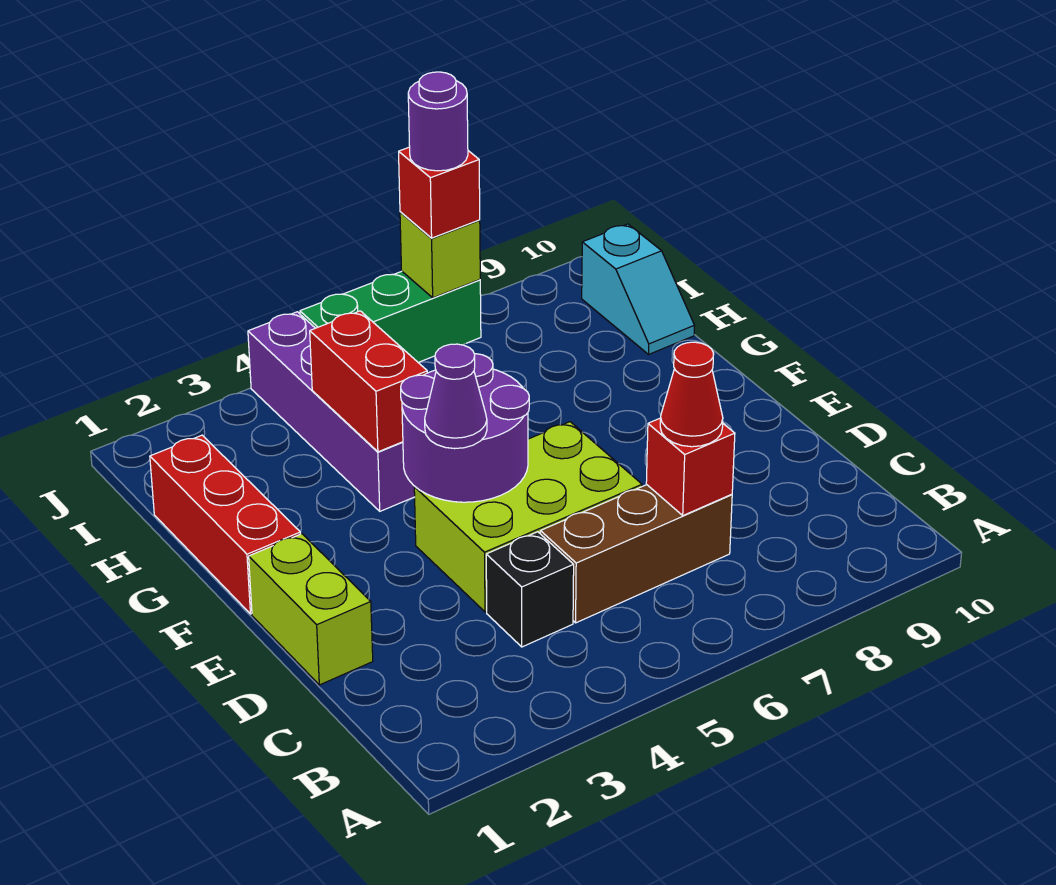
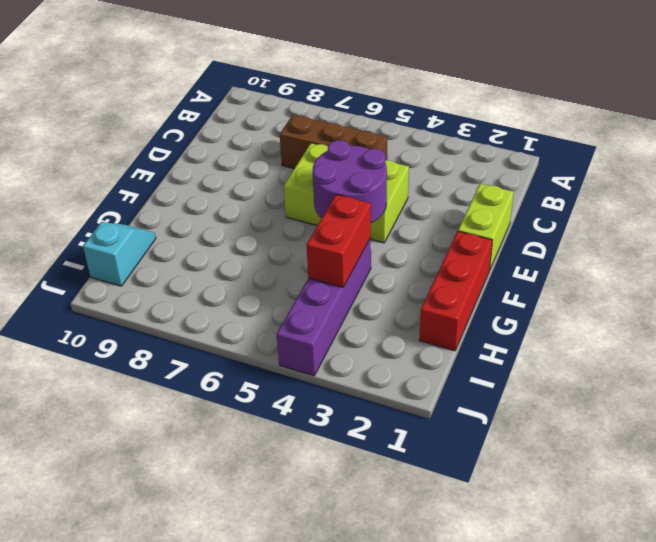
none -> black brick C4 level 1
none -> green brick J5:J7 level 1
none -> red brick C7 level 2

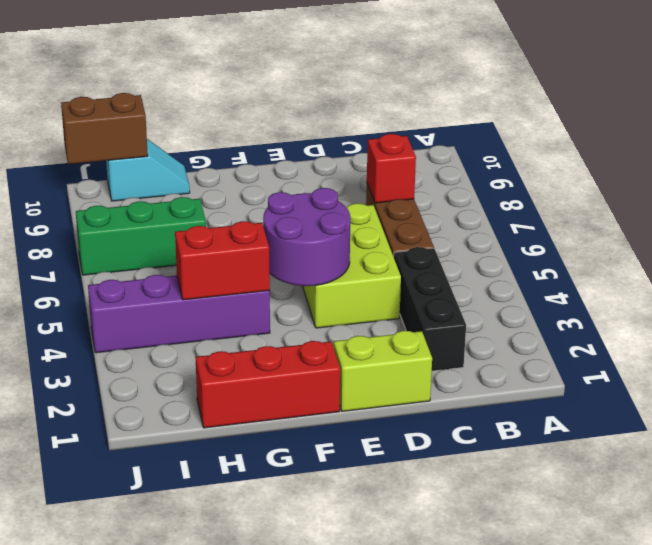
black brick C2:C4 level 1 -> black brick C4 level 1
green brick H7:J7 level 1 -> green brick J5:J7 level 1
brown brick I10:J10 level 2 -> none
none -> lime brick J7 level 2
none -> red cone C7 level 3
none -> purple cone E4 level 3

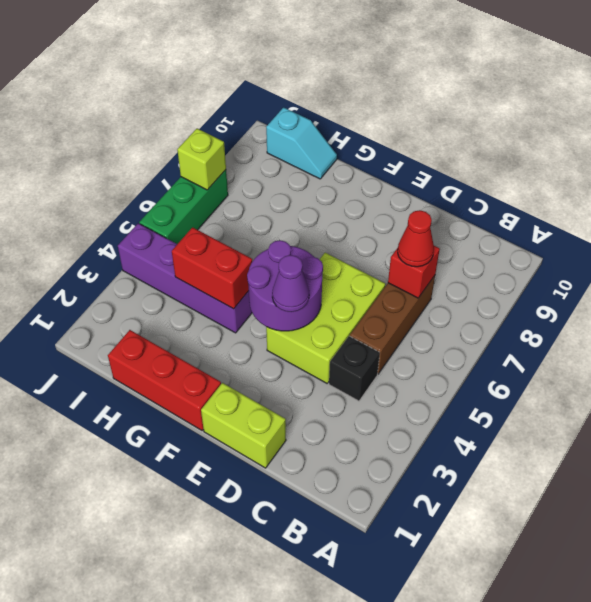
none -> red brick J7 level 3
none -> purple round brick J7 level 4

